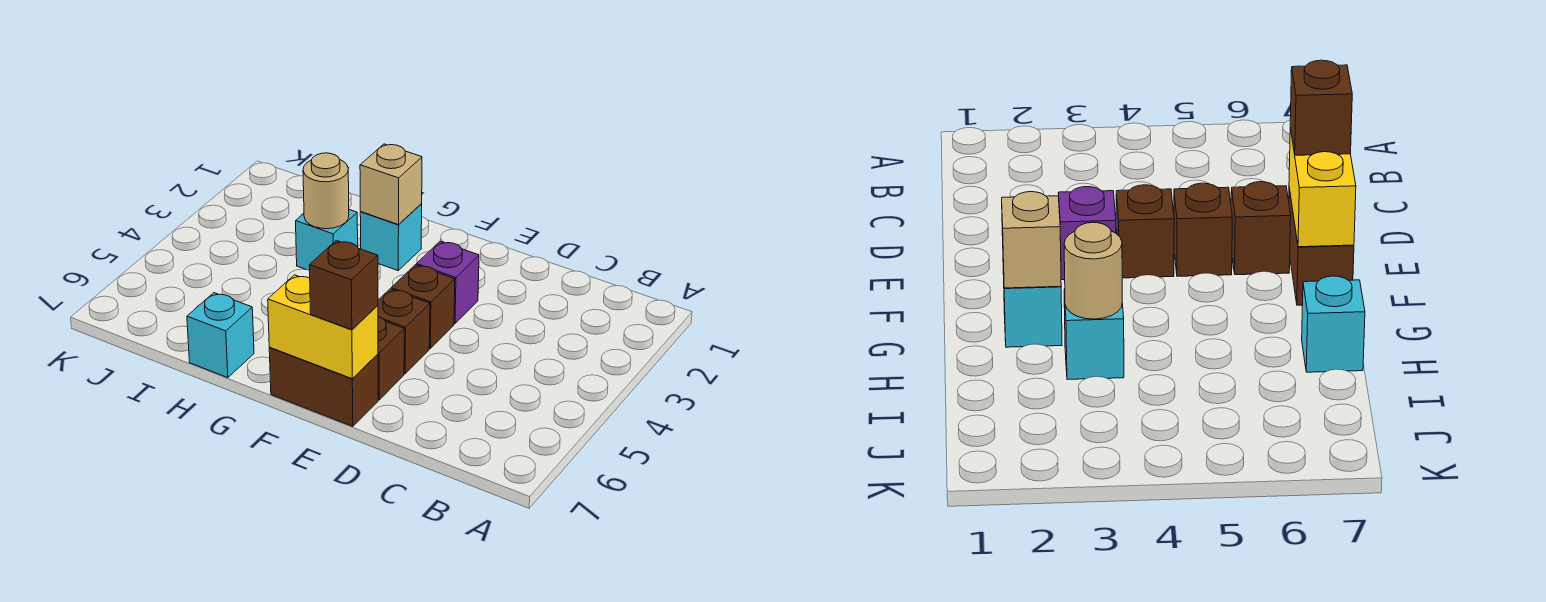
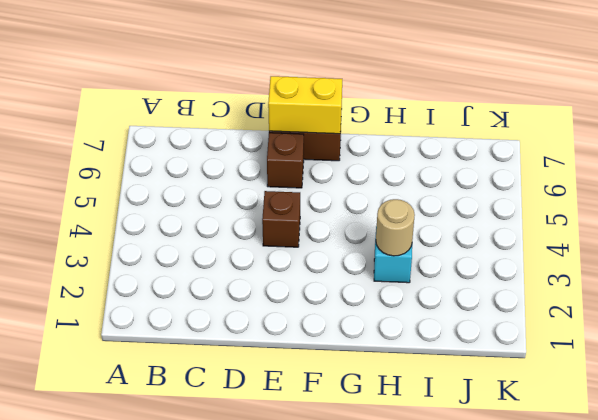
none -> purple brick E3 level 1
none -> brown brick E5 level 1
none -> cyan brick G2 level 1

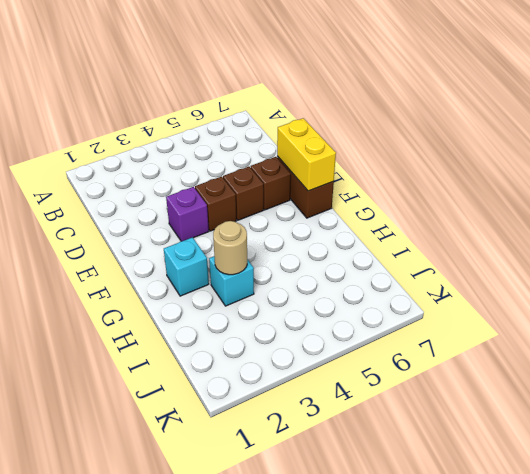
none -> cyan brick H7 level 1
none -> tan brick G2 level 2
none -> brown brick E7 level 3

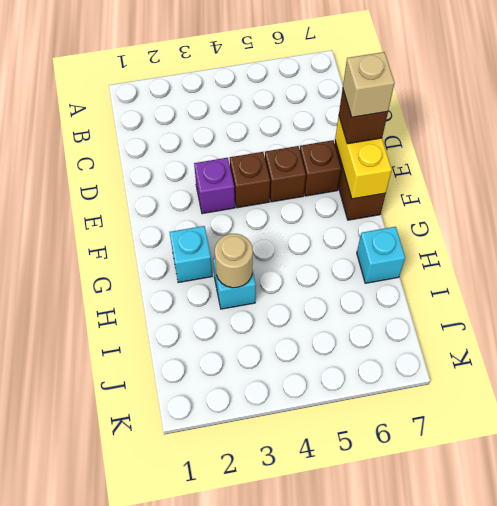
tan brick E7 level 4 -> tan brick G2 level 2

